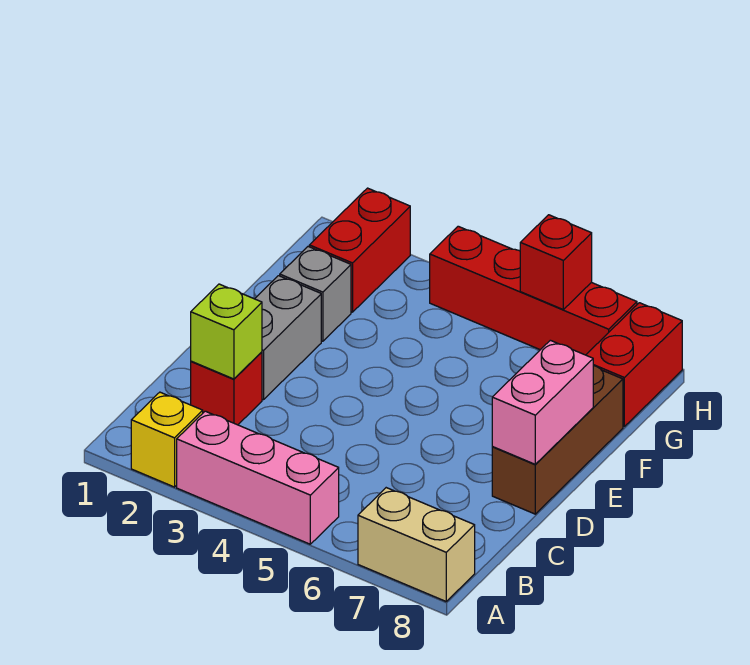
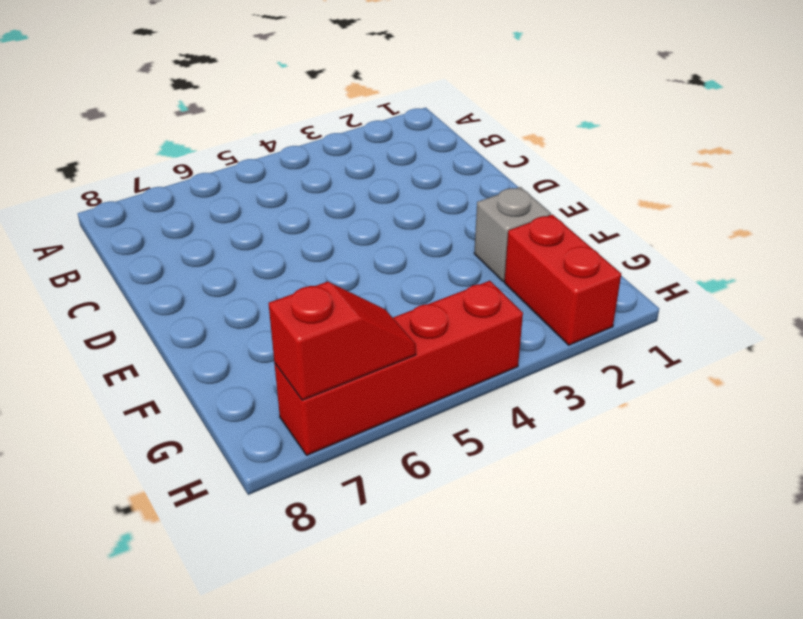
red slope H6:H7 level 2 top 7 -> red brick H6 level 2
none -> yellow brick A2 level 1
none -> pink brick A3:A5 level 1
none -> tan brick A7:A8 level 1

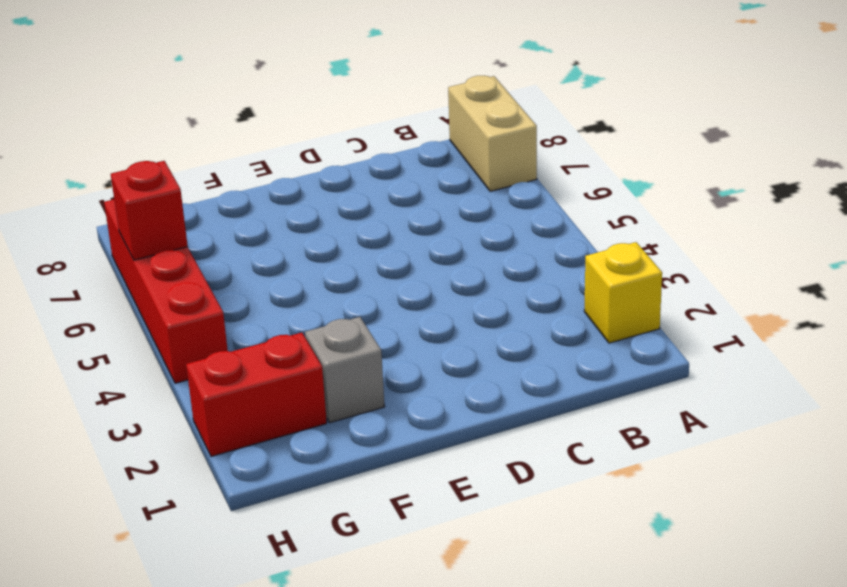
none -> pink brick A3:A5 level 1
none -> red brick C2 level 1
none -> grey brick D2:E2 level 1

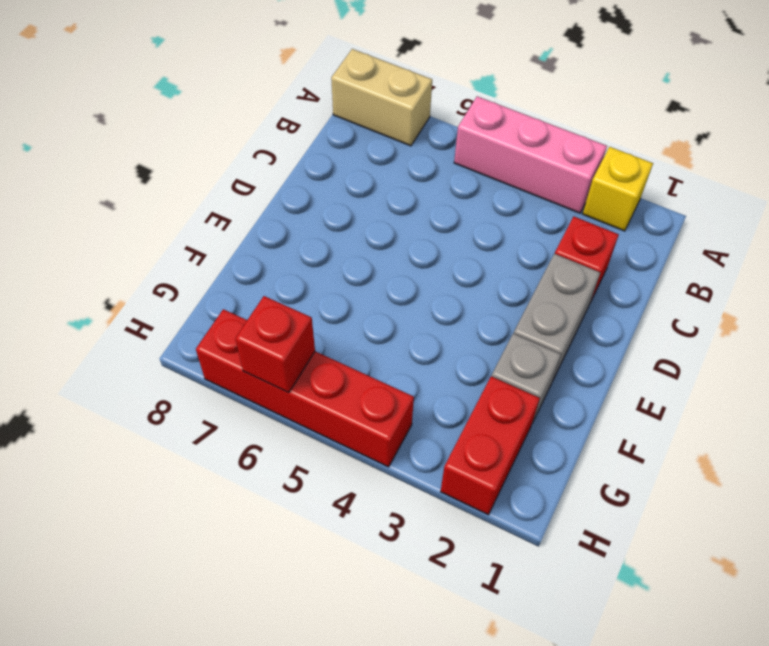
none -> brown brick D8:F8 level 1
none -> red brick G8:H8 level 1
none -> lime brick C2 level 2

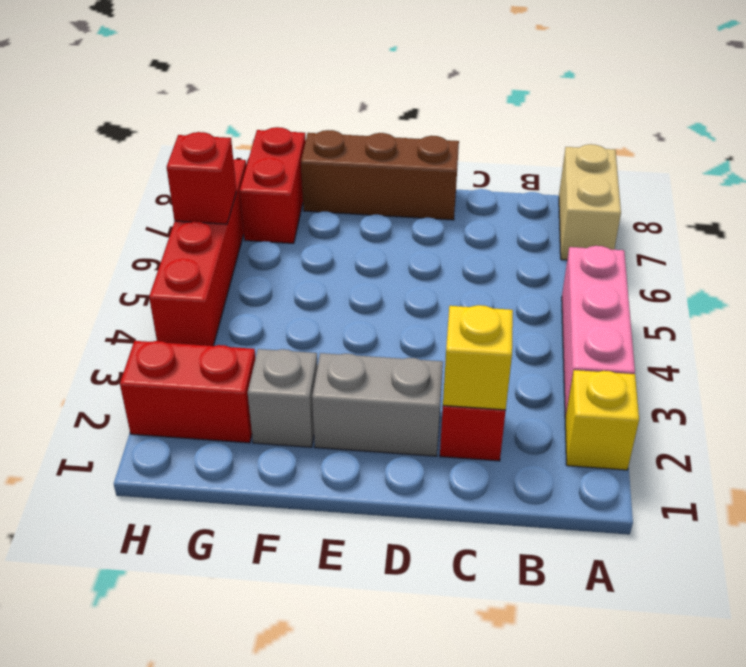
yellow brick C2 level 2 -> lime brick C2 level 2
red brick G7:G8 level 1 -> red brick G8:H8 level 1
none -> pink brick D8:E8 level 2

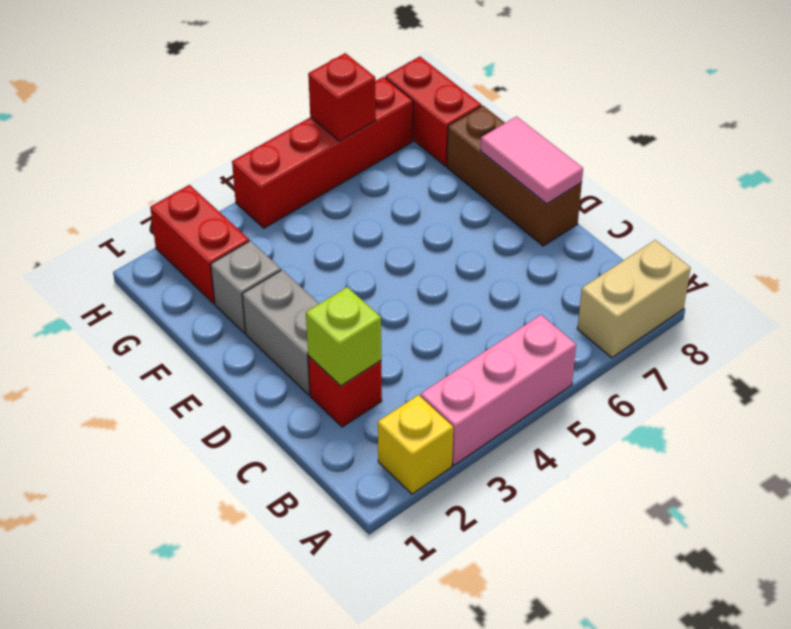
pink tile D8:E8 level 2 -> pink brick D8:E8 level 2

